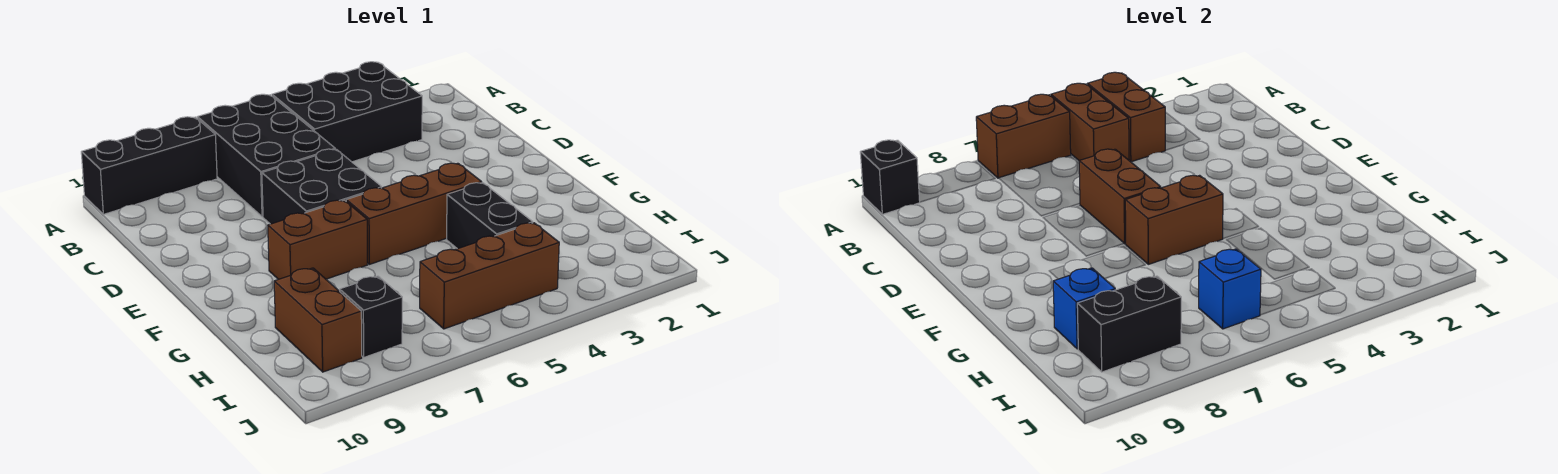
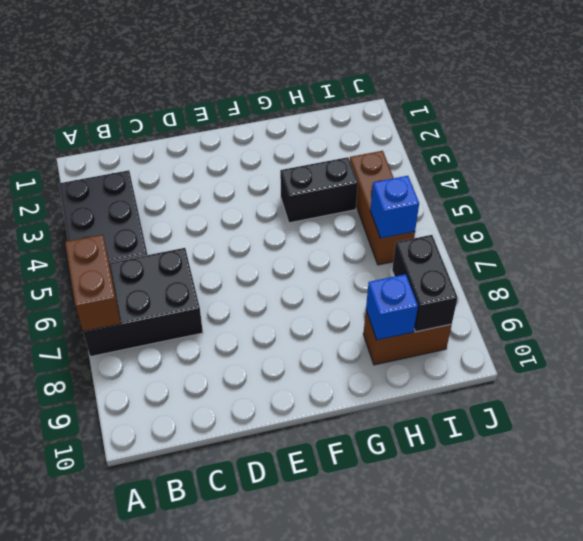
none -> black brick A8:A10 level 1
none -> black brick D6:E7 level 1
none -> brown brick F4:F6 level 1

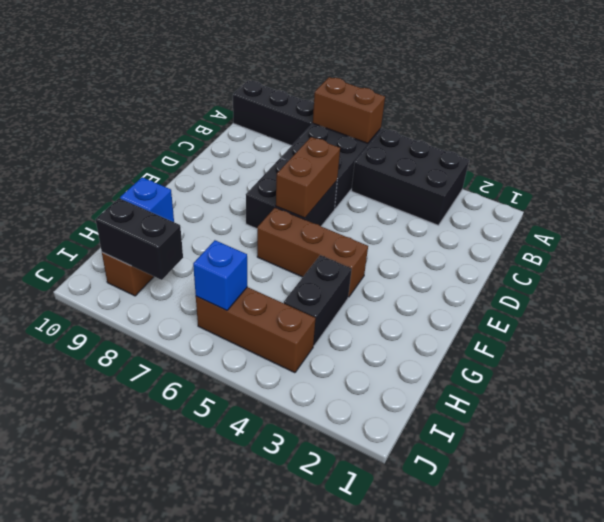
none -> brown brick F7:F8 level 1
none -> black brick I8 level 1
none -> brown brick A4:B4 level 2

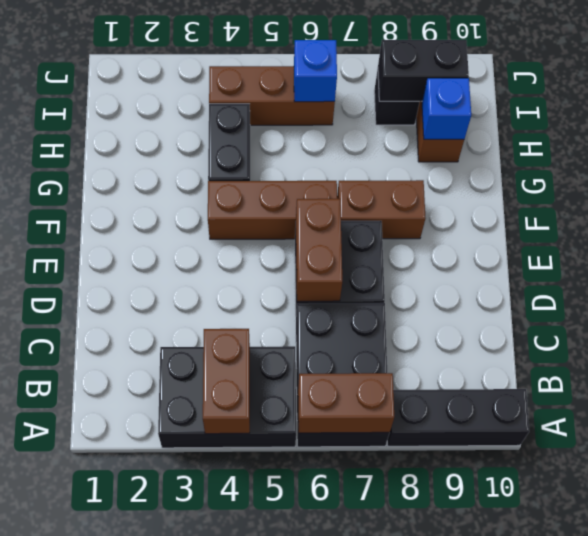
none -> brown brick A5:B5 level 2
none -> black brick A10 level 2
none -> brown brick F5:F6 level 2

